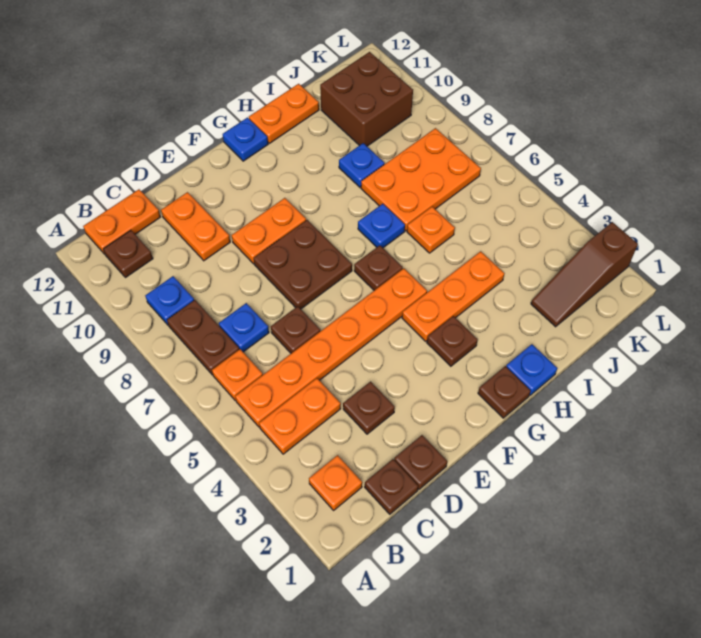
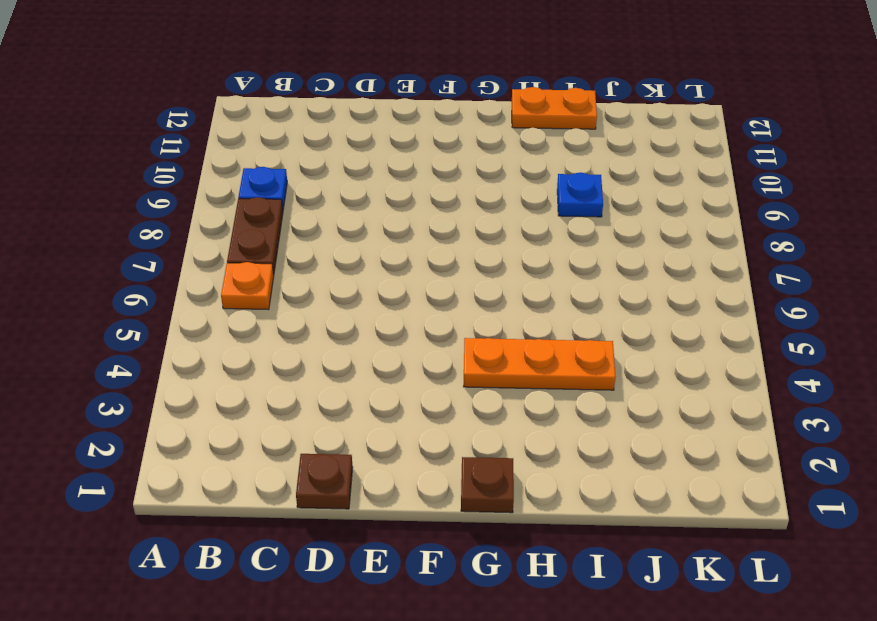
none -> orange plate B2 level 1
none -> orange plate B4:C4 level 1
none -> orange plate B5:G5 level 1

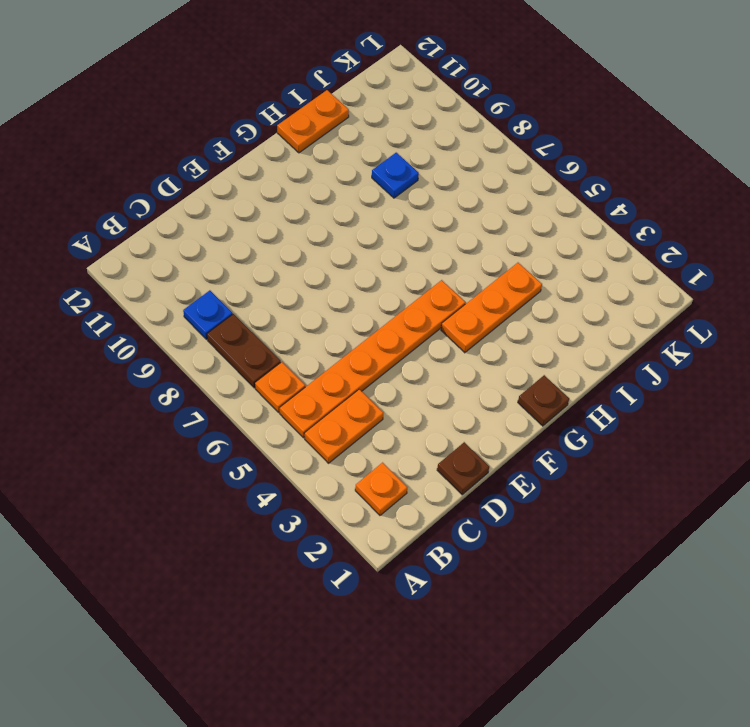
none -> brown plate B11 level 1
none -> orange plate B12:C12 level 1
none -> brown plate C1 level 1

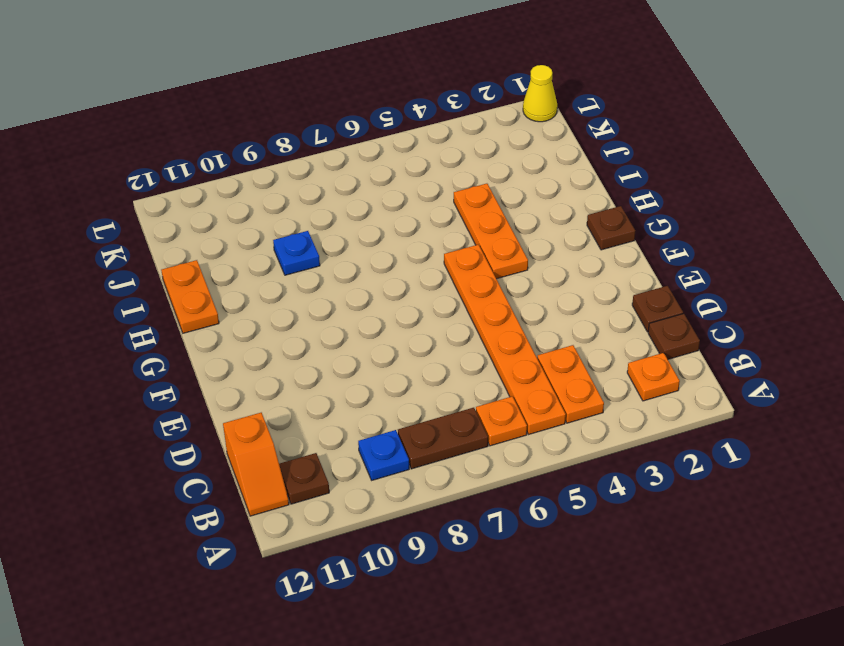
orange slope B12:C12 level 1 top C -> orange plate B12:C12 level 1
yellow cone L1 level 1 -> none
none -> blue plate C7 level 1
none -> brown plate D3 level 1
none -> brown plate D6 level 1

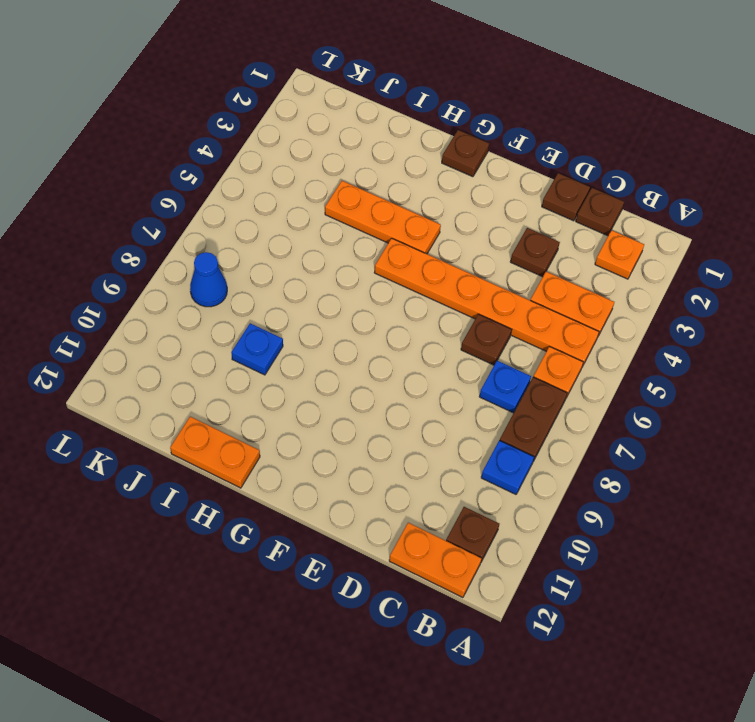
blue cone K8 level 1 -> orange plate I7:K8 level 1
none -> orange plate D10:D11 level 1
none -> brown plate E7:F8 level 1
none -> orange plate E9:F9 level 1

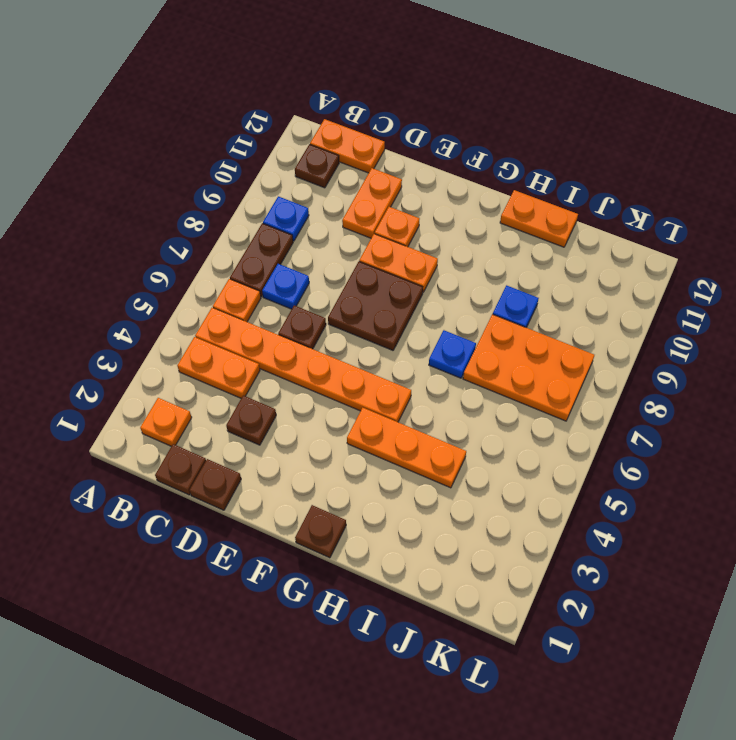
orange plate E10 level 1 -> orange plate I6 level 1
none -> brown plate G3 level 1
none -> brown plate G6 level 1
none -> blue plate G12 level 1

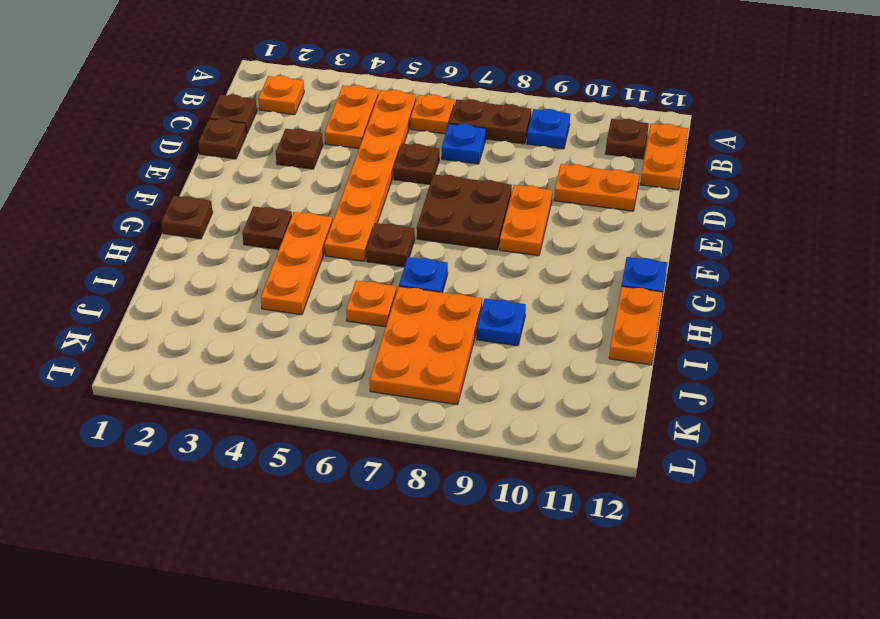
none -> blue plate H1 level 1
none -> brown slope J2:L2 level 1 top L
none -> brown brick J10:K11 level 1

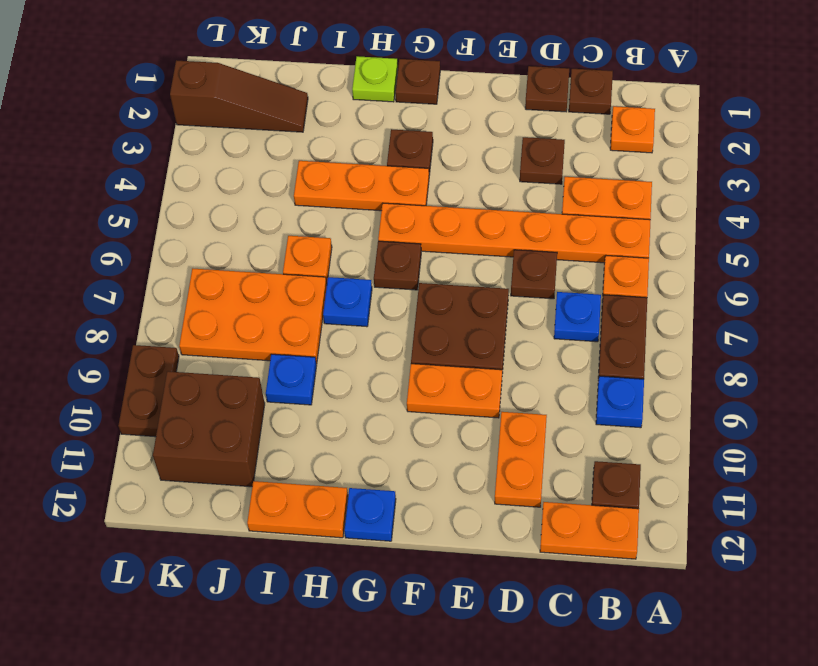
lime plate H1 level 1 -> blue plate H1 level 1
brown plate L9:L10 level 1 -> none

